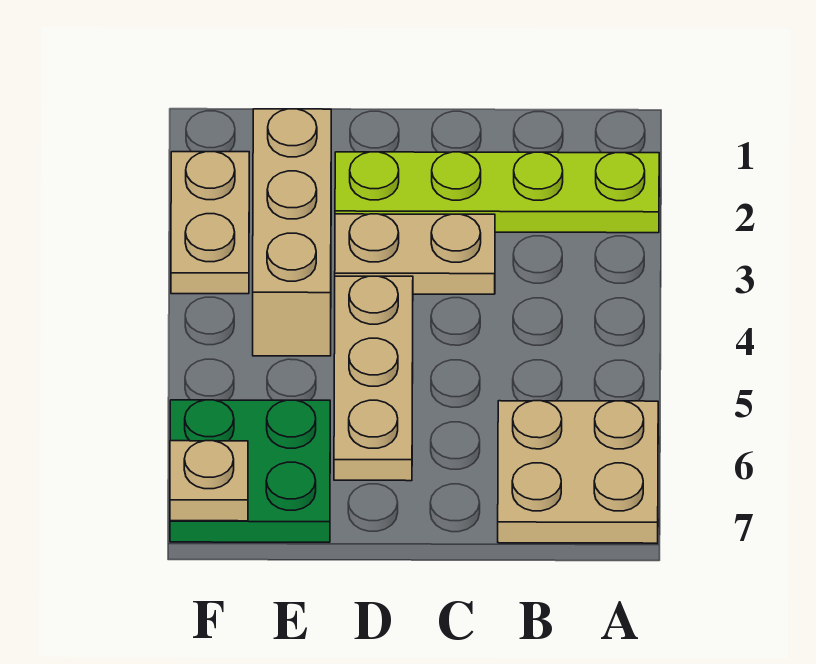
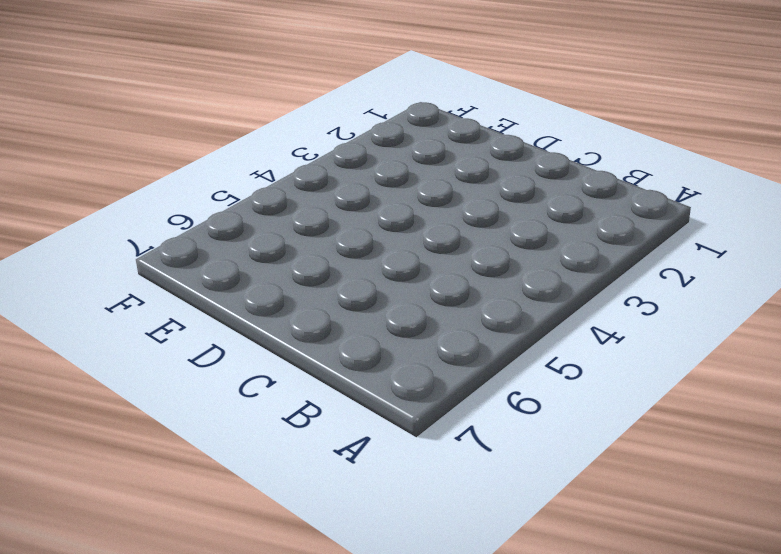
none -> lime plate A2:D2 level 1
none -> tan plate A6:B7 level 1

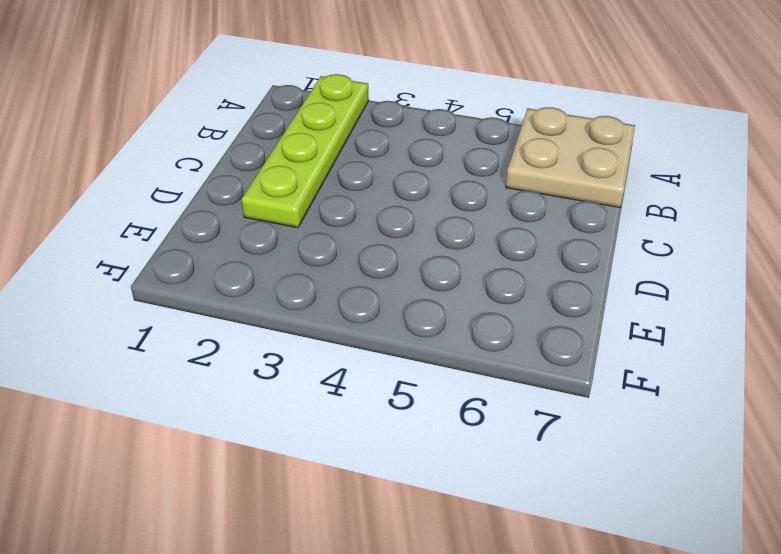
none -> tan plate C3:D3 level 1
none -> tan plate D4:D6 level 1

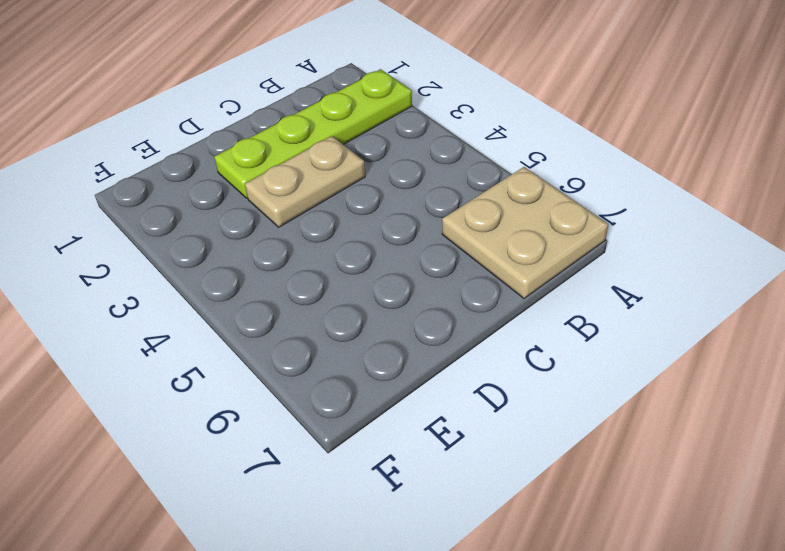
none -> tan plate D4:D6 level 1
none -> tan brick E2:E4 level 1

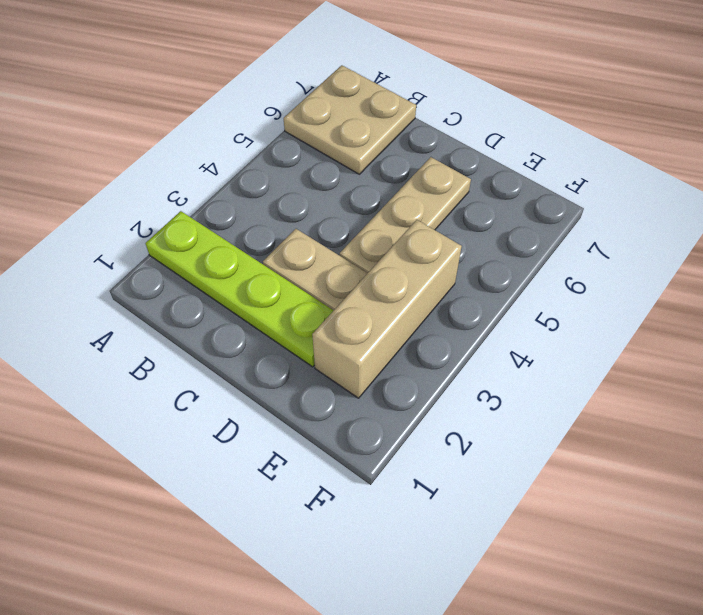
none -> green plate E6:F7 level 1
none -> tan plate F2:F3 level 1

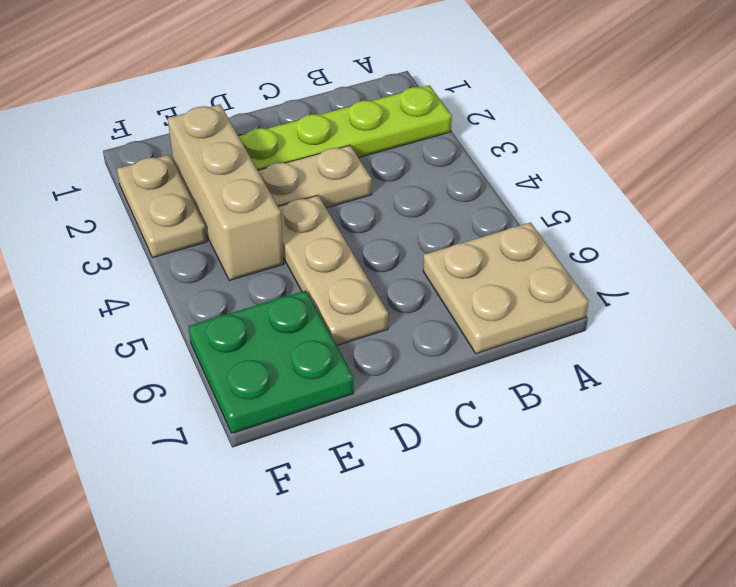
none -> tan plate F7 level 2

